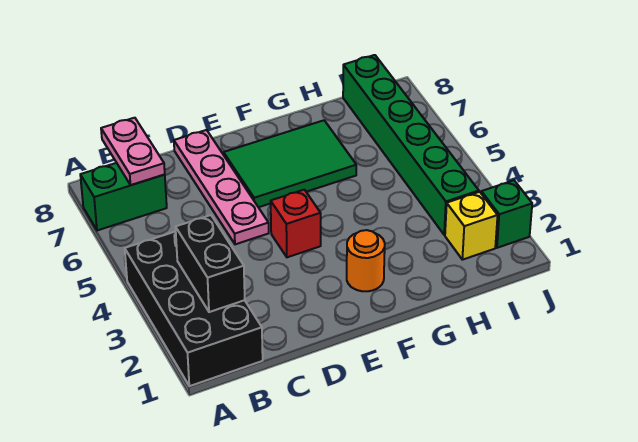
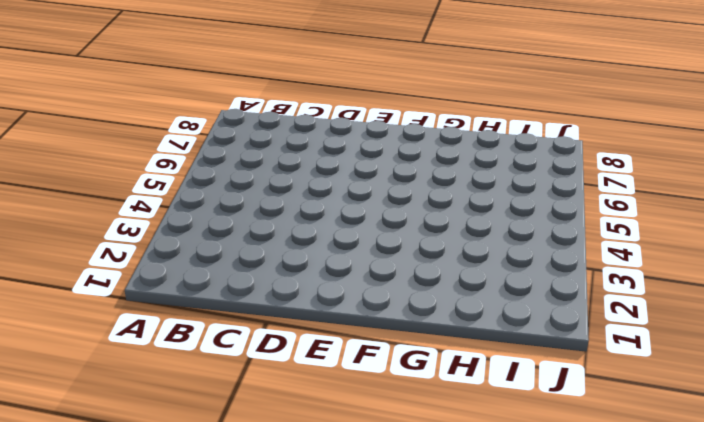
none -> black brick A1:B4 level 1
none -> green brick A7:B7 level 1

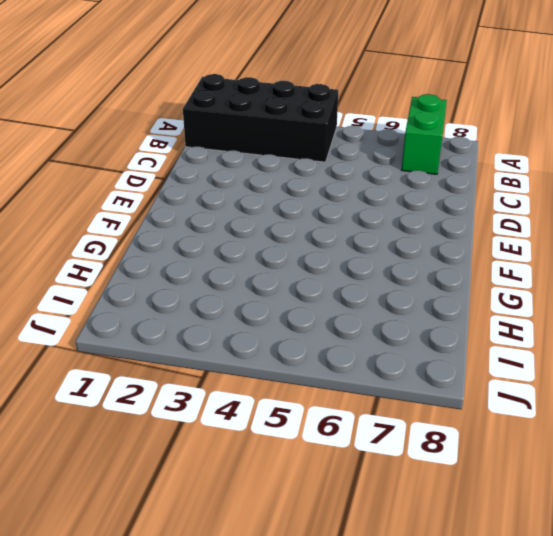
none -> pink plate D5:D8 level 1
none -> red brick E4 level 1

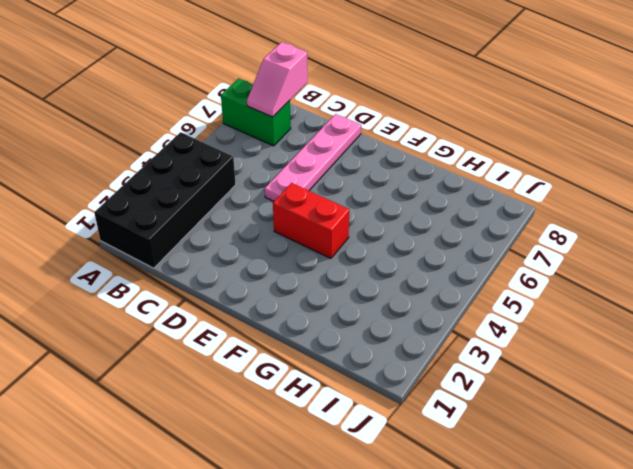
pink slope B7:B8 level 2 top 8 -> pink plate B7:B8 level 2
red brick E4:F4 level 1 -> red brick E4 level 1
none -> green tile E6:G7 level 1
none -> orange round brick F2 level 1

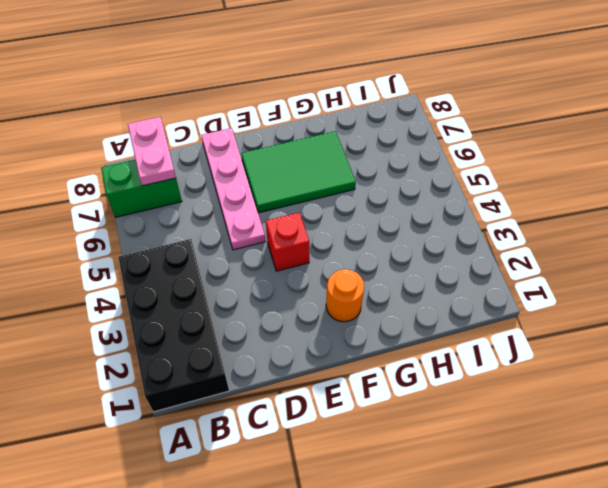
none -> yellow brick I2 level 1
none -> green brick I3:I8 level 1

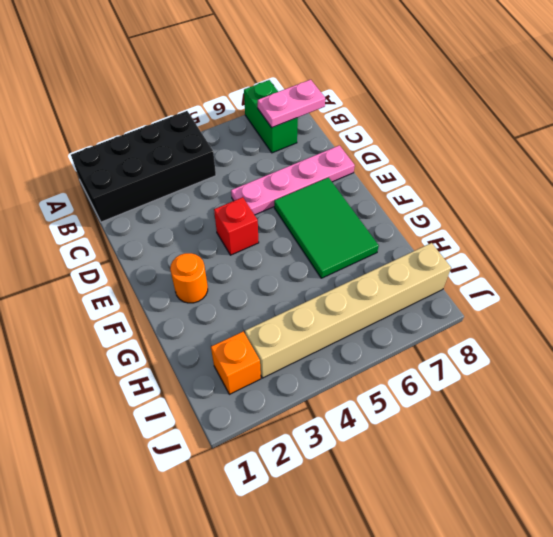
orange brick I2 level 1 -> yellow brick I2 level 1
tan brick I3:I8 level 1 -> green brick I3:I8 level 1
none -> green brick J2 level 1
none -> black brick B2:B3 level 2

